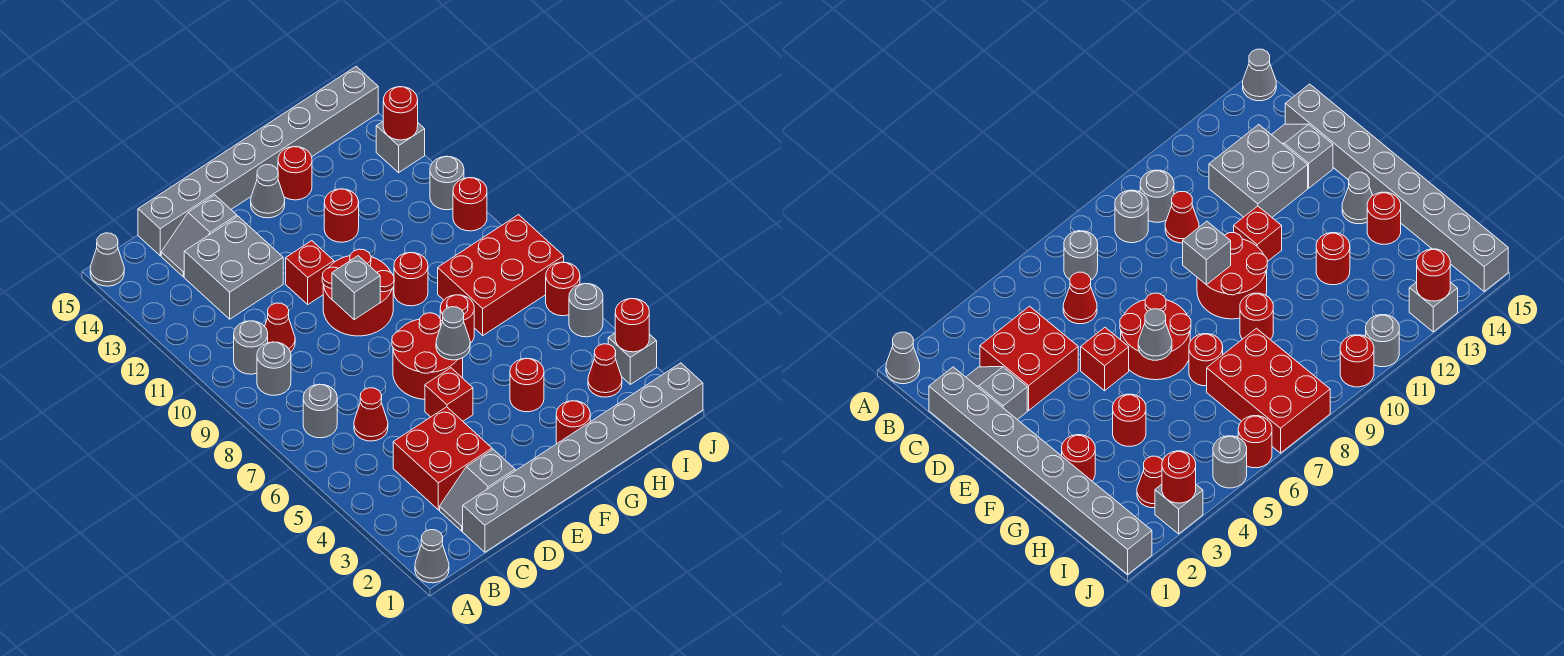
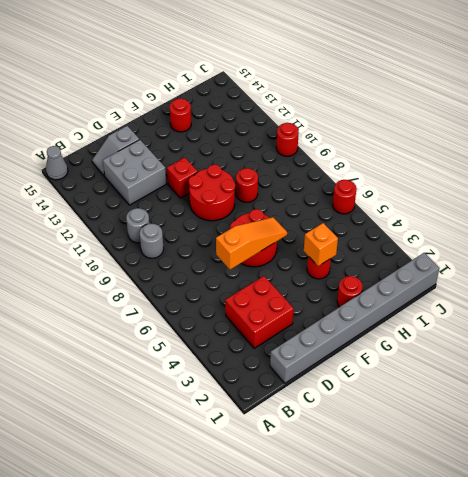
orange slope D6:F6 level 2 top D -> grey cone F6 level 2
orange brick G4 level 2 -> none
none -> grey cone A1 level 1
none -> grey round brick B7 level 1
none -> grey slope C2:D2 level 1 top D
none -> red cone C6 level 1

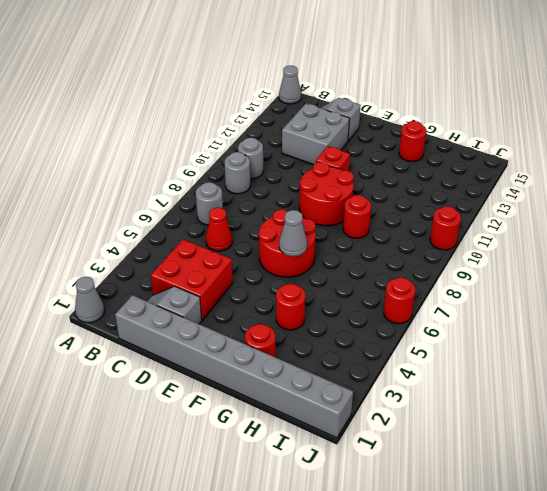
none -> red cone C10 level 1
none -> grey brick C15:J15 level 1
none -> red brick E5 level 1
none -> grey cone F14 level 1

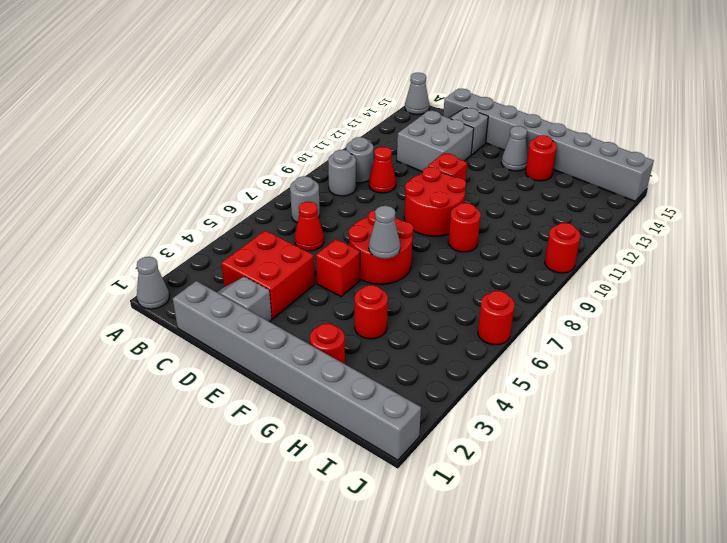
none -> red round brick G7 level 1
none -> red round brick G12 level 1
none -> red brick H7:J8 level 1
none -> red cone I3 level 1

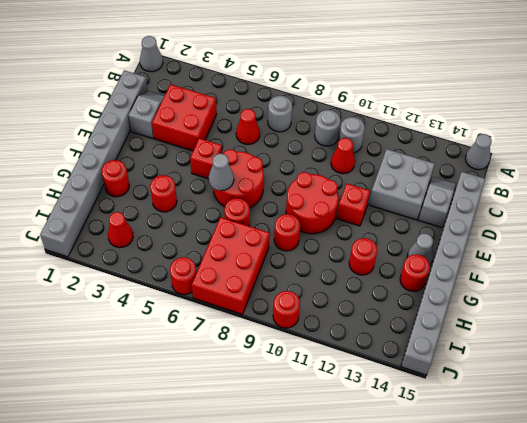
none -> grey brick J3 level 1
none -> grey round brick J5 level 1
none -> grey round brick J11 level 1
none -> grey brick J13 level 1

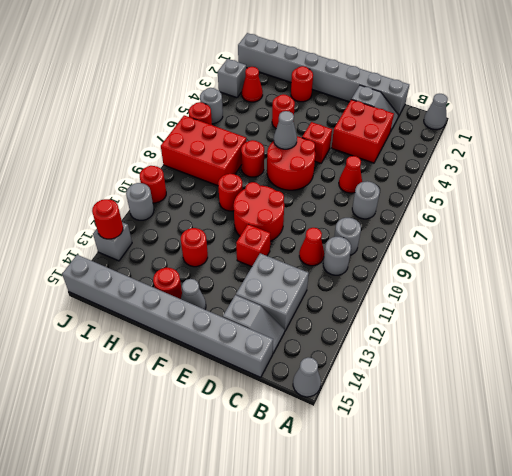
none -> grey brick E9 level 2
none -> red round brick J3 level 2

